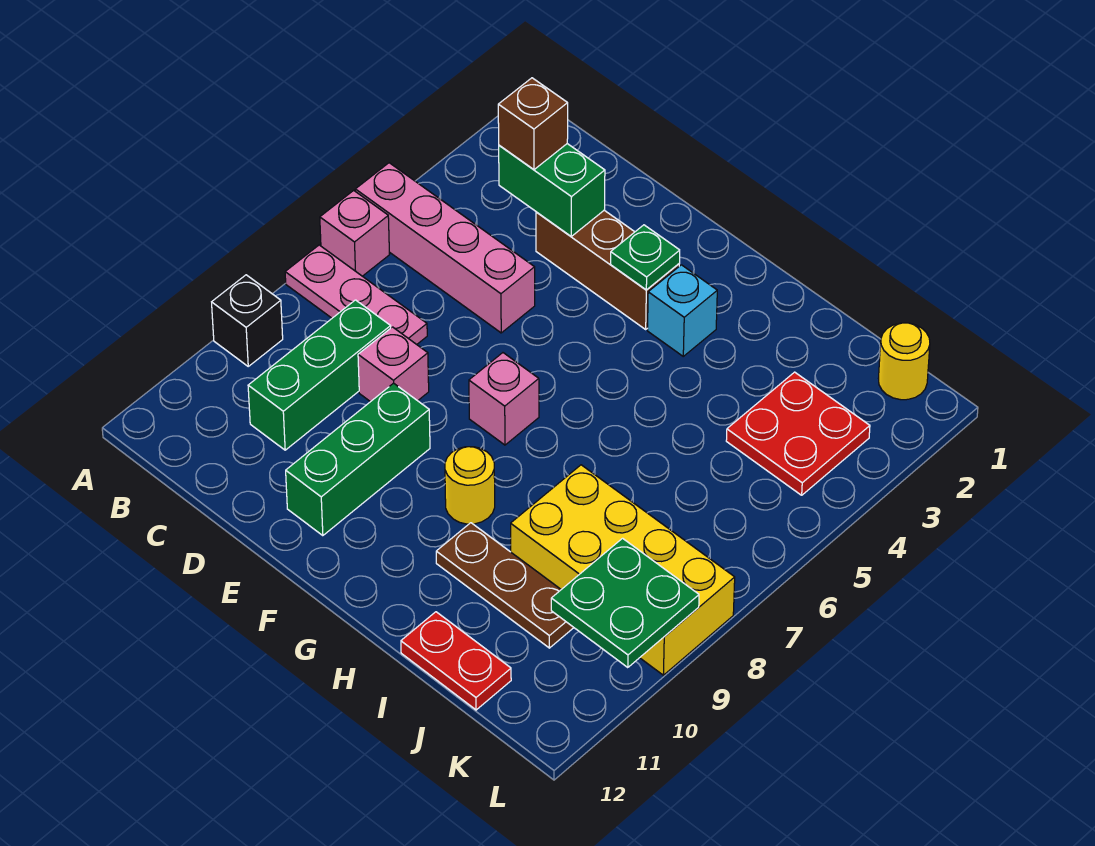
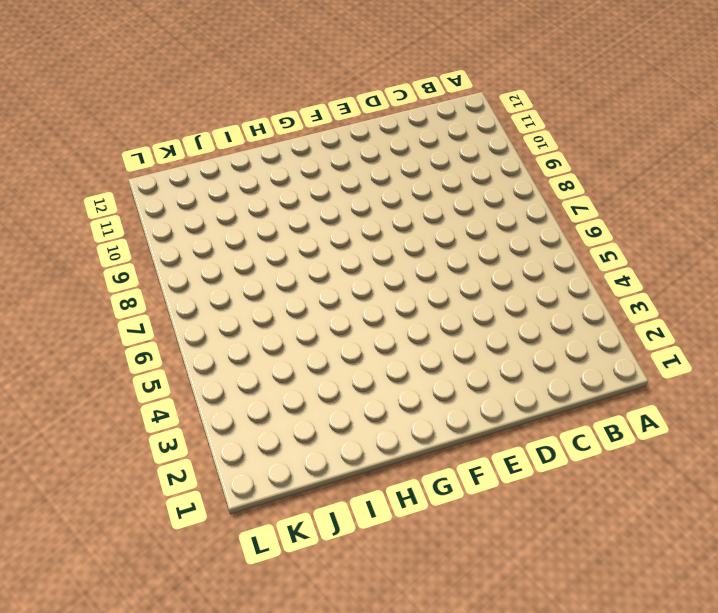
none -> pink brick A5:D5 level 1
none -> pink brick A6 level 1
none -> pink plate A7:C7 level 1

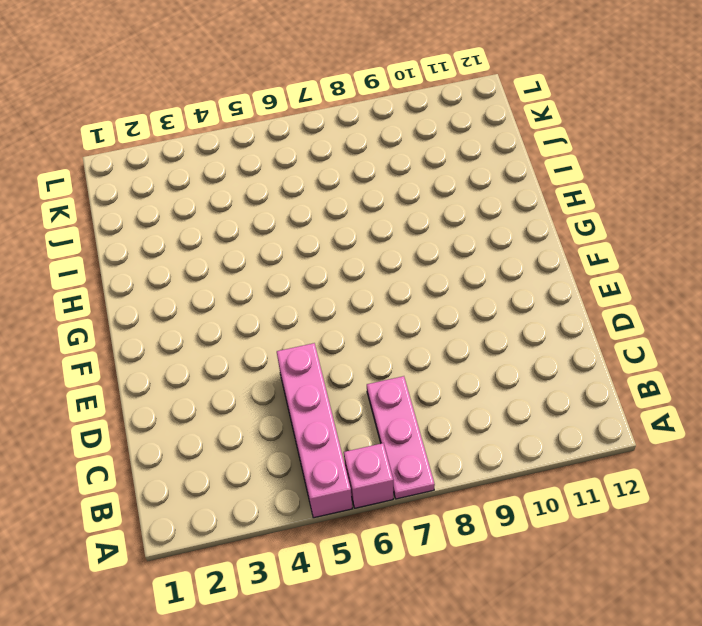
none -> black brick A9 level 1
none -> green brick C8:C10 level 1
none -> brown brick D3:F3 level 1

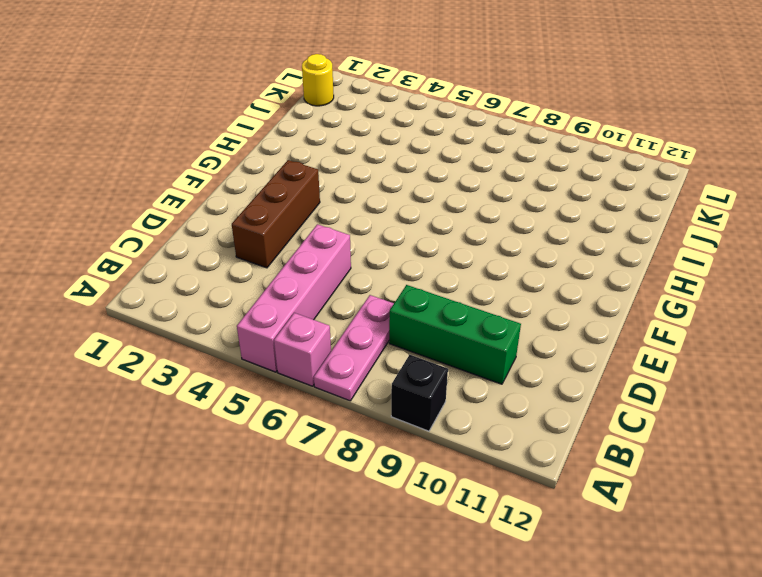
none -> pink brick D8 level 1
none -> green brick E9:E11 level 1
none -> pink brick F7 level 1

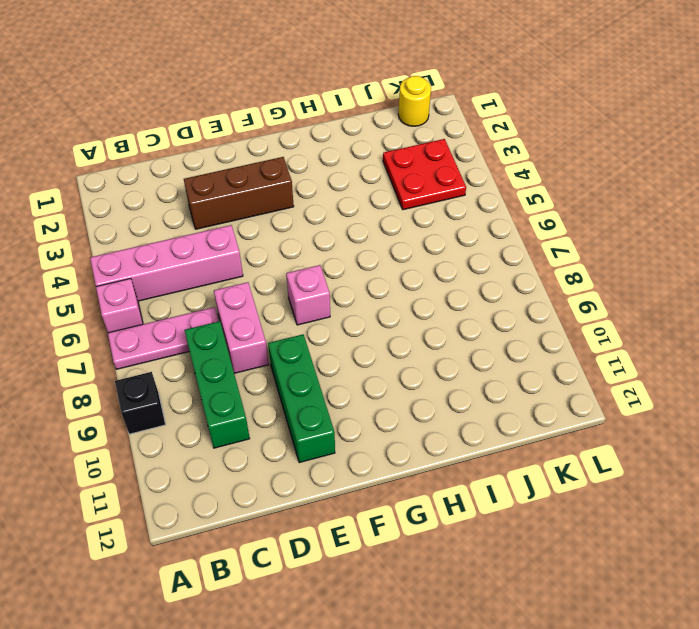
pink brick D7:D8 level 1 -> pink brick D8 level 1
none -> cyan brick G3 level 1
none -> yellow round brick G9 level 1
none -> brown plate H10:J10 level 1

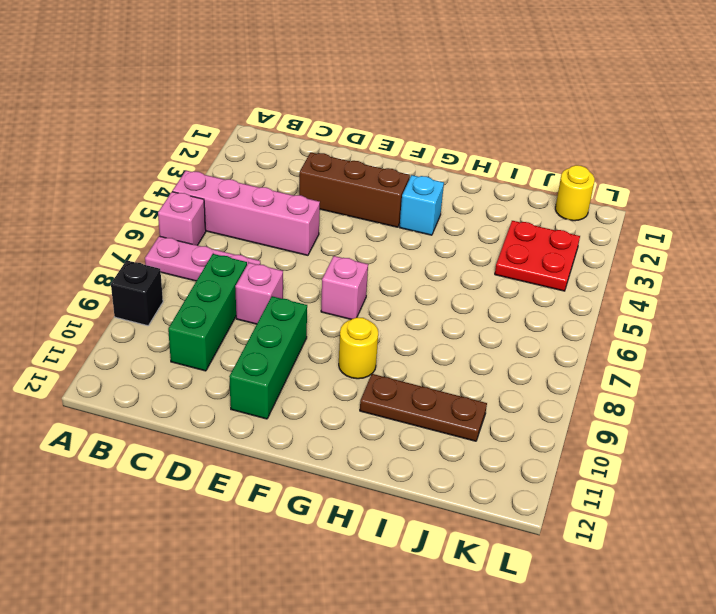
none -> yellow brick I8:L9 level 1
none -> red plate I12:J12 level 1
none -> green brick C3:D3 level 2

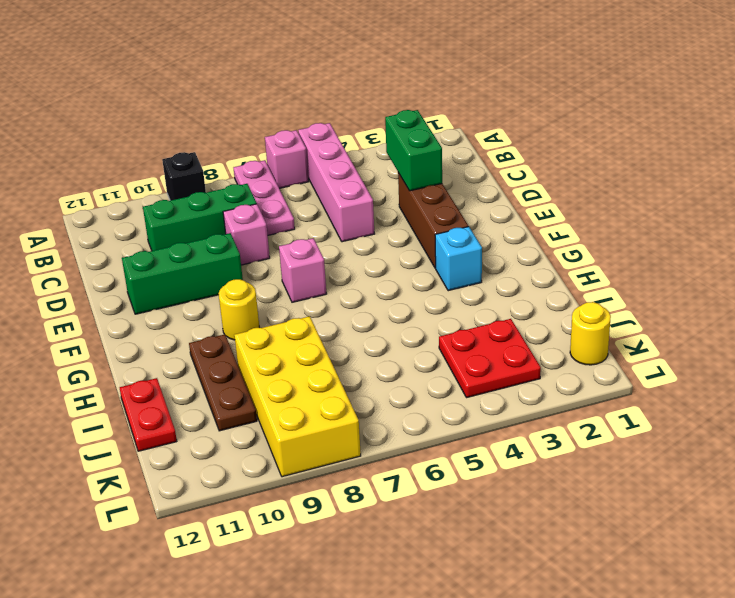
none -> green plate F3 level 2
none -> green plate K9:L10 level 2
none -> brown brick C3 level 3

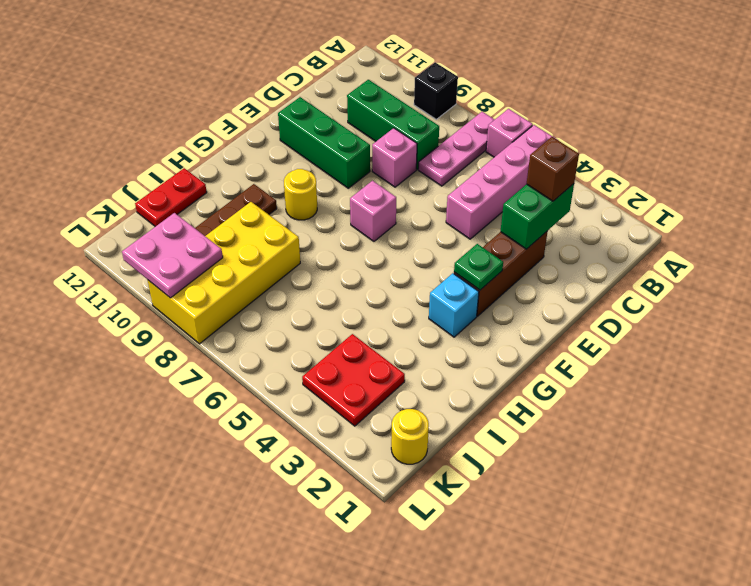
pink plate K9:L10 level 2 -> green plate K9:L10 level 2

